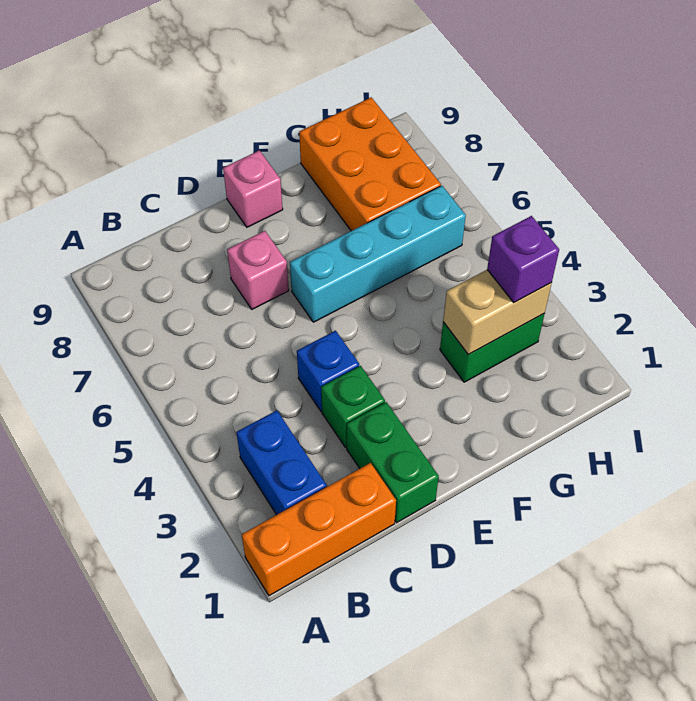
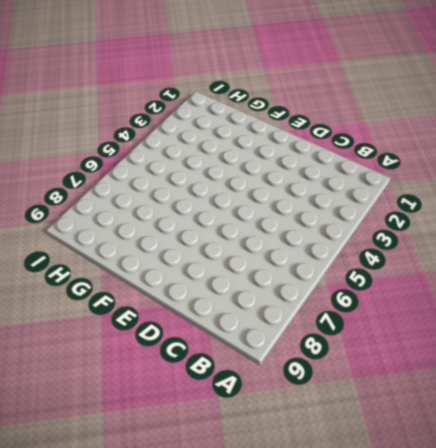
none -> orange brick A1:C1 level 1
none -> blue brick B2:B3 level 1
none -> green brick D1:D2 level 1

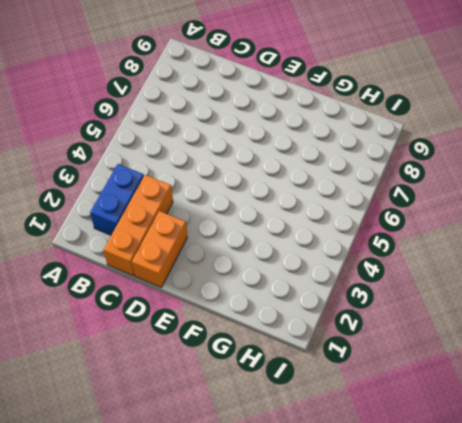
orange brick C1:C3 level 1 -> orange brick A1:C1 level 1
orange brick D1:D2 level 1 -> green brick D1:D2 level 1
none -> green brick D3 level 1
none -> blue brick D4 level 1
none -> pink brick D7 level 1

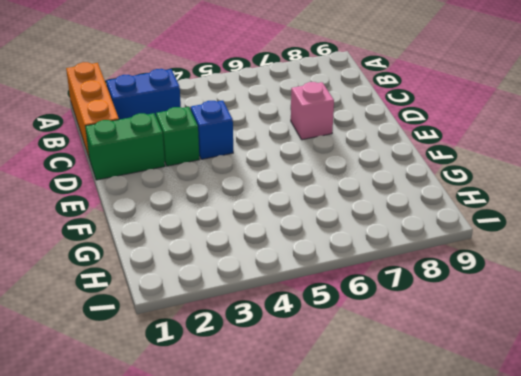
none -> cyan brick E6:H6 level 1
none -> pink brick E9 level 1
none -> green brick G3:H3 level 1

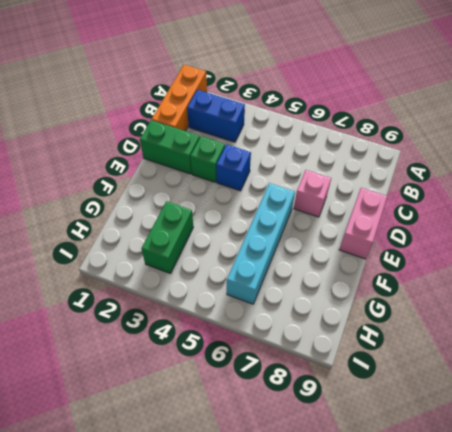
pink brick D9:E9 level 1 -> pink brick E9 level 1
none -> orange brick G7:H9 level 1
none -> tan brick G3:H3 level 2
none -> purple brick H3 level 3

